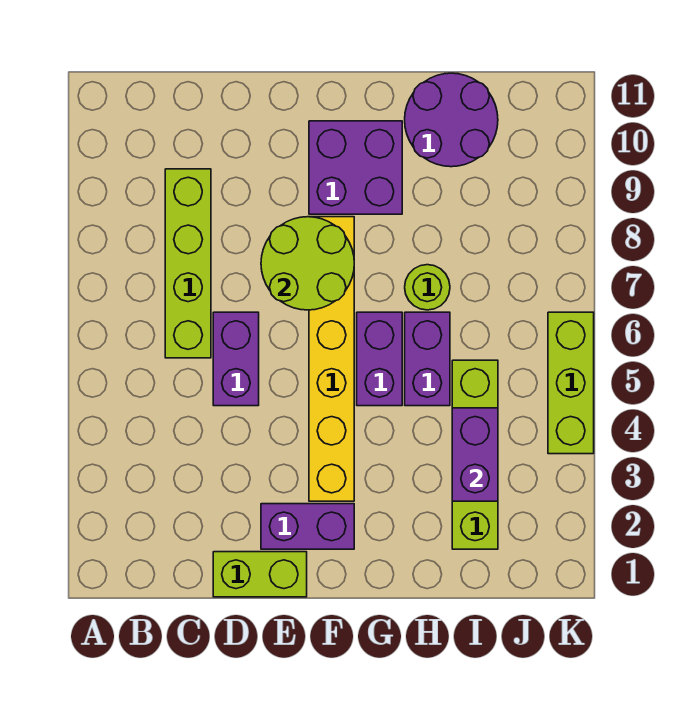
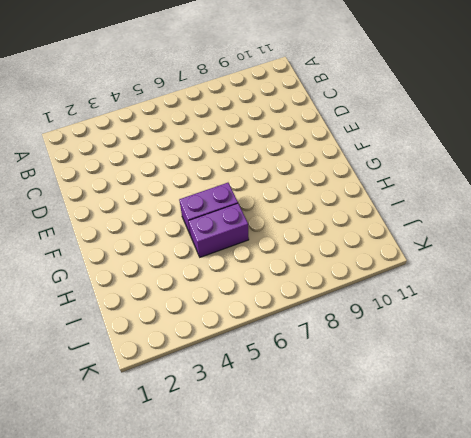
none -> lime brick C6:C9 level 1
none -> lime brick D1:E1 level 1
none -> purple brick D5:D6 level 1

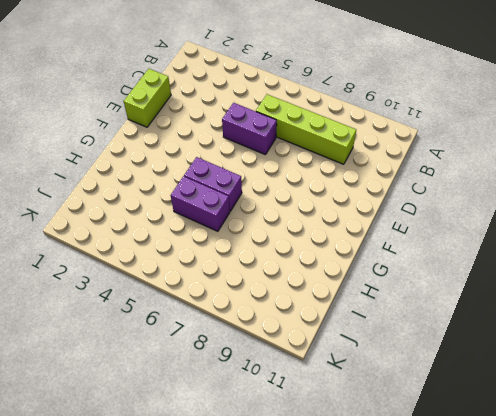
none -> purple brick E2:F2 level 1
none -> yellow brick F3:F8 level 1
none -> purple brick F9:G10 level 1

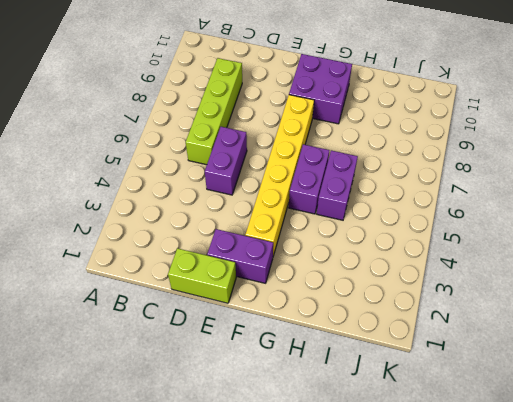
none -> lime round brick H7 level 1
none -> purple round brick H10:I11 level 1
none -> lime brick I2:I5 level 1

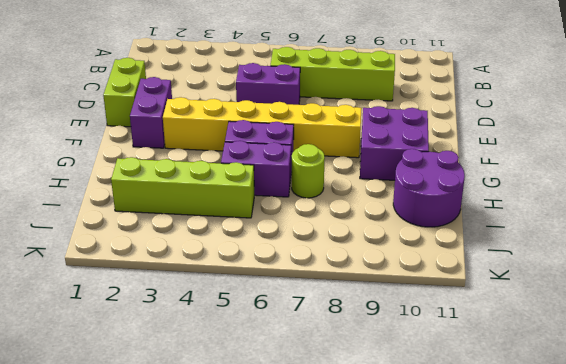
none -> lime brick K4:K6 level 1
none -> lime round brick E7:F8 level 2
none -> purple brick I3:I4 level 2

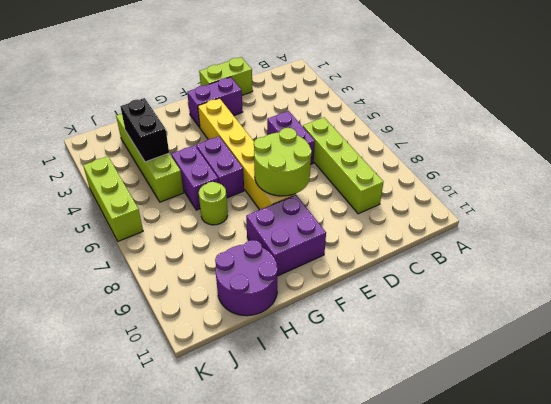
black brick I3:I4 level 2 -> purple brick I3:I4 level 2

